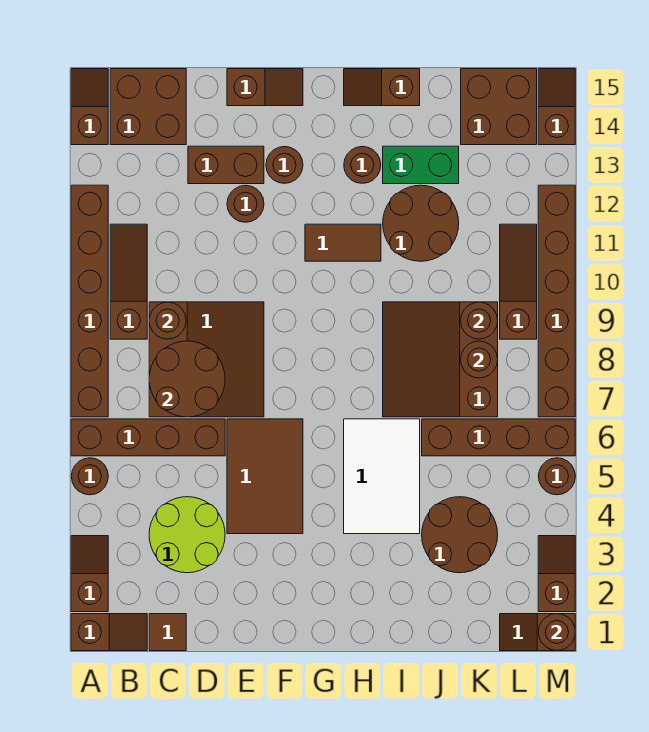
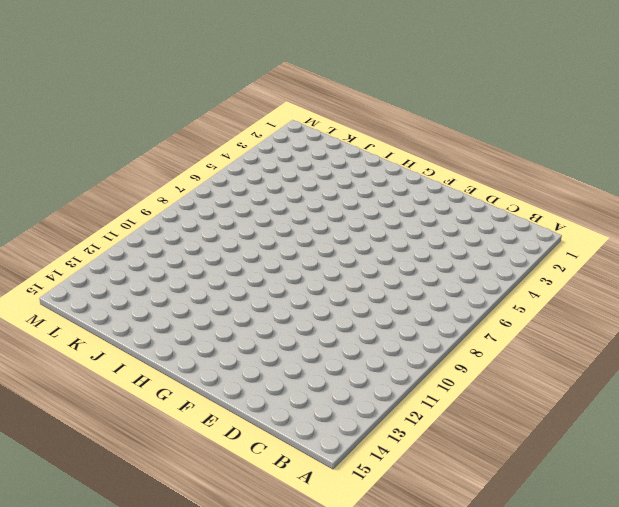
none -> brown slope A1:B1 level 1 top A
none -> brown slope A2:A3 level 1 top 2
none -> brown round brick A5 level 1
none -> brown brick A6:D6 level 1

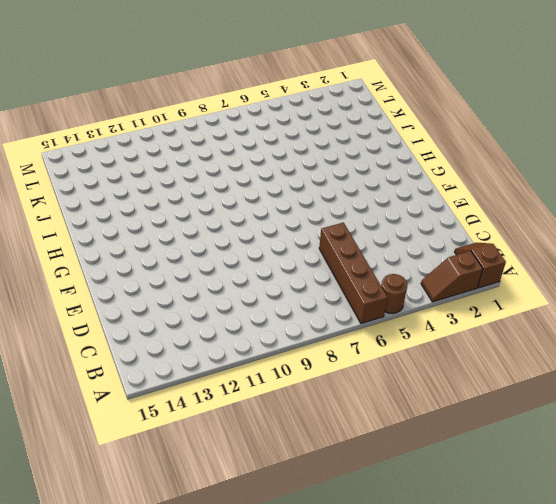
none -> brown brick A7:A12 level 1
none -> brown slope A14:A15 level 1 top 14
none -> brown slope B9:B11 level 1 top 9
none -> brown brick B14:C15 level 1

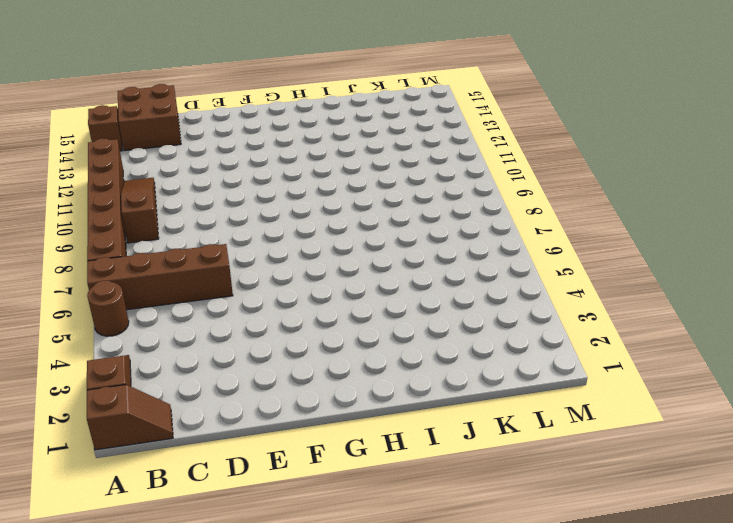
none -> brown tile C1 level 1
none -> lime round brick C3:D4 level 1
none -> brown slope C7:E9 level 1 top C
none -> brown brick D13:E13 level 1

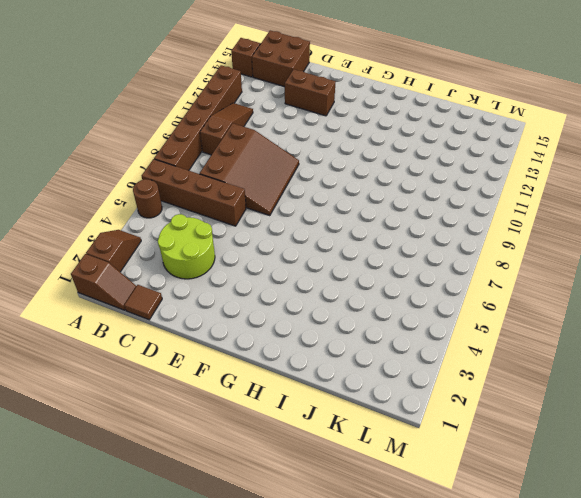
none -> brown tile E4:F6 level 1
none -> brown round brick E12 level 1
none -> brown slope E15:F15 level 1 top E
none -> brown round brick F13 level 1

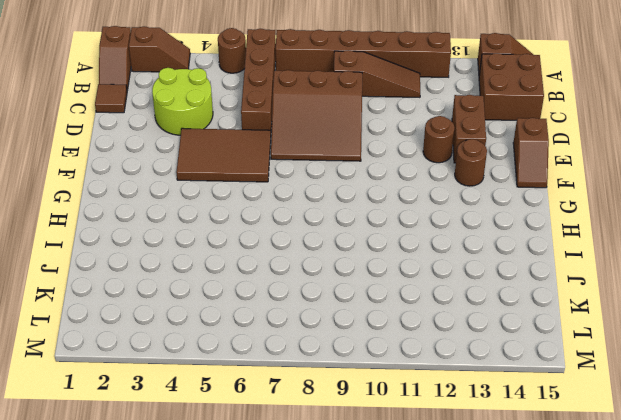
none -> brown tile G11:H11 level 1
none -> white tile H4:I6 level 1
none -> brown round brick H13 level 1
none -> brown slope H15:I15 level 1 top I

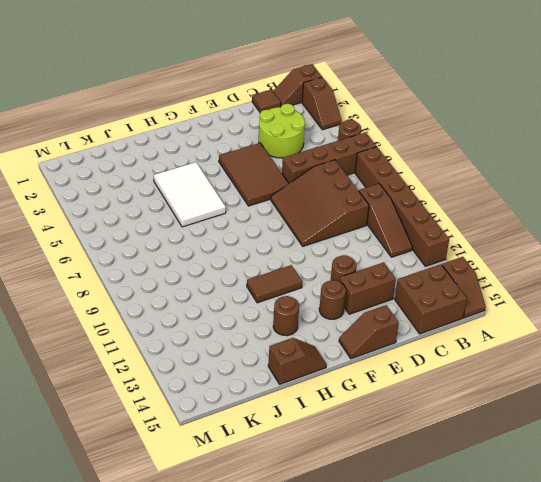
none -> brown slope I7:K9 level 1 top K
none -> brown round brick I11:J12 level 1
none -> green brick I13:J13 level 1
none -> brown round brick J3:K4 level 1

